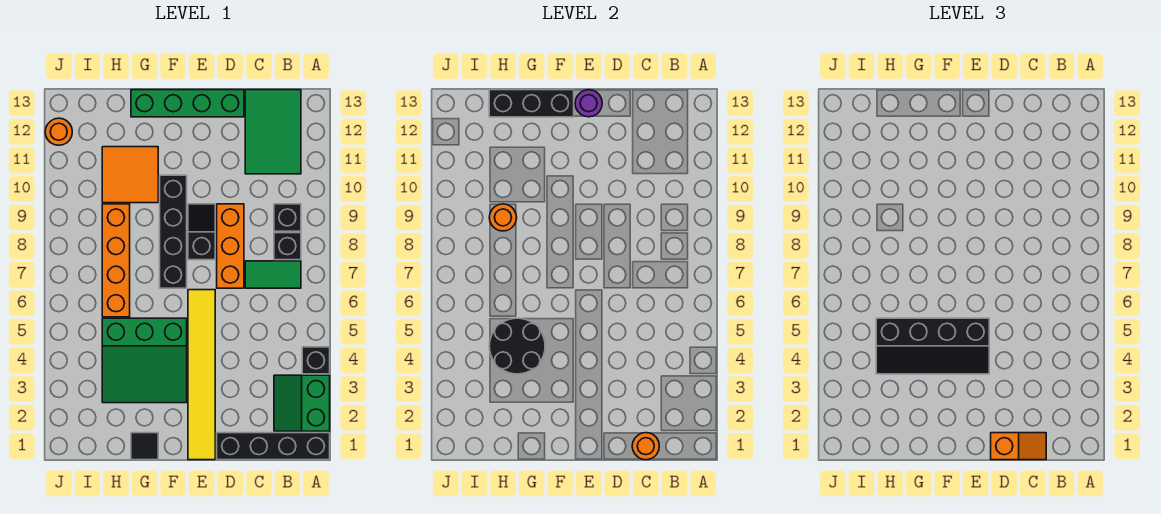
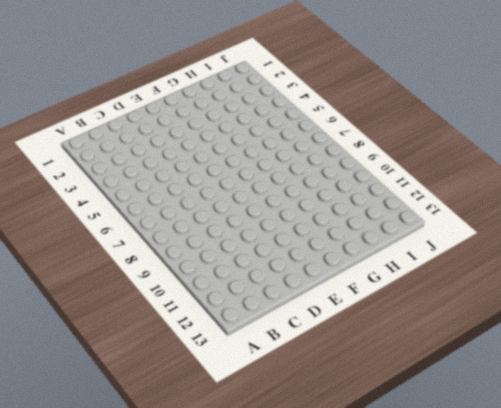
none -> black brick A1:D1 level 1
none -> green slope A2:B3 level 1 top A
none -> black brick A4 level 1

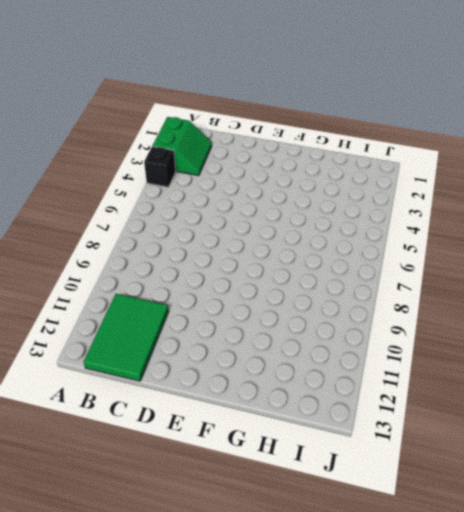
none -> black brick A1:D1 level 1
none -> green tile B7:C7 level 1
none -> black brick B8 level 1

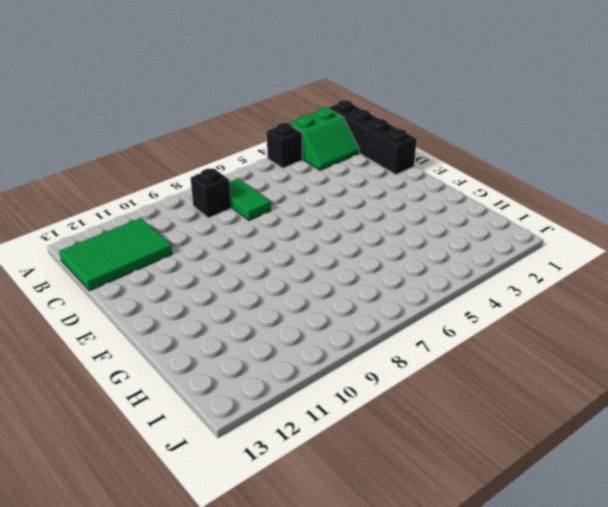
none -> black brick B9 level 1
none -> orange brick D7:D9 level 1
none -> green brick D13:G13 level 1

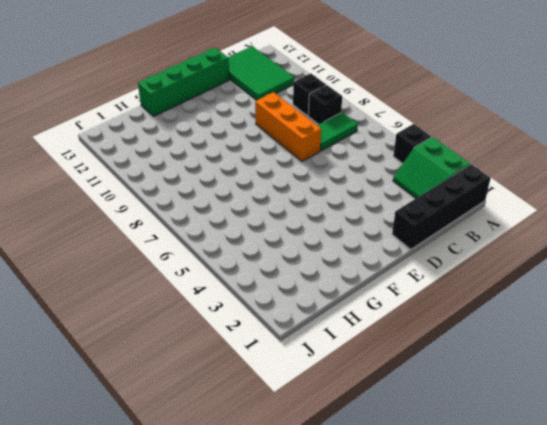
none -> yellow tile E1:E6 level 1
none -> black slope E8:E9 level 1 top 8
none -> green slope F3:H5 level 1 top 5

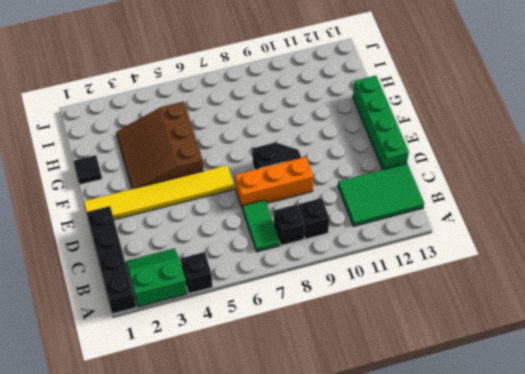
brown slope F3:H5 level 1 top 5 -> green slope F3:H5 level 1 top 5
none -> black brick F7:F10 level 1
none -> orange tile G10:H11 level 1
none -> orange brick H6:H9 level 1

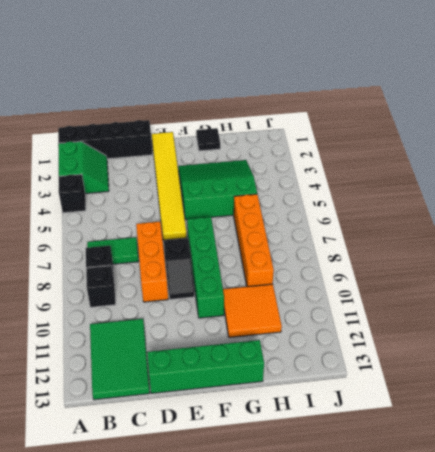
green brick F7:F10 level 1 -> black brick F7:F10 level 1
none -> orange round brick J12 level 1
none -> orange round brick C1 level 2
none -> purple round brick E13 level 2

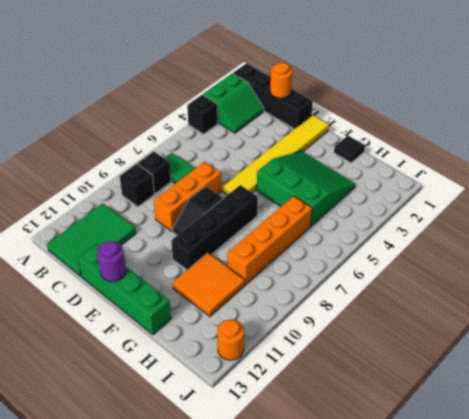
none -> black brick F13:H13 level 2
none -> black round brick G4:H5 level 2
none -> orange round brick H9 level 2

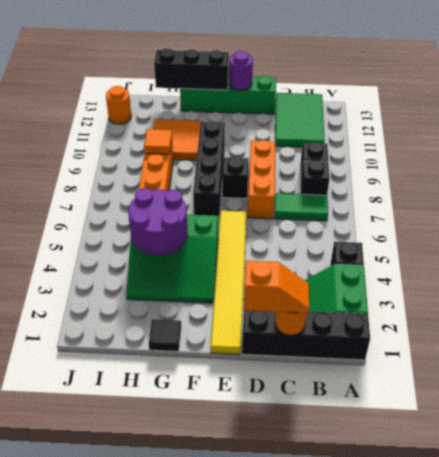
purple round brick G4:H5 level 2 -> black round brick G4:H5 level 2
orange tile H9 level 2 -> orange round brick H9 level 2
none -> black slope E4:H5 level 3 top 5

